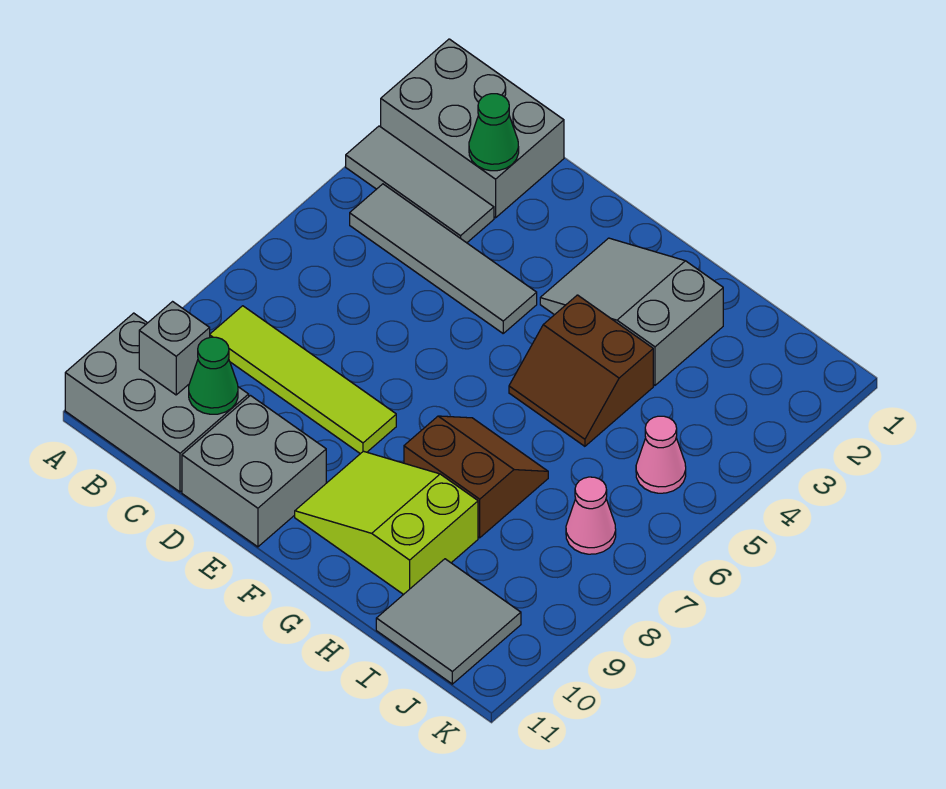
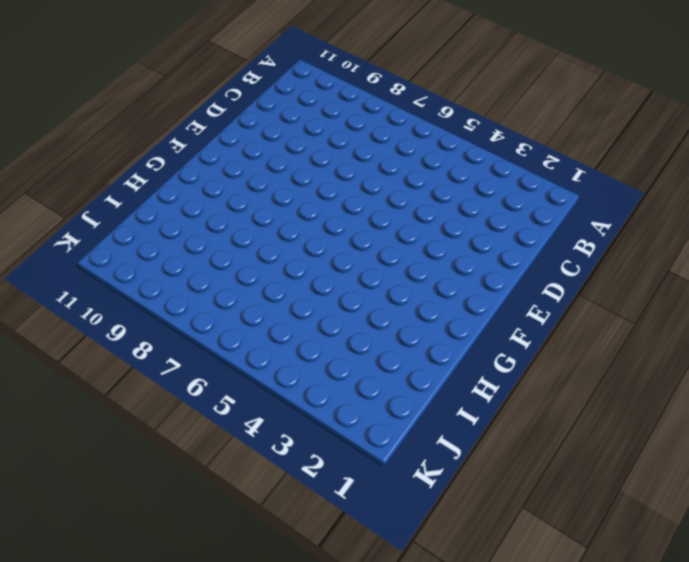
none -> grey brick A1:C2 level 1
none -> grey tile A3:C3 level 1
none -> grey brick A10:C11 level 1

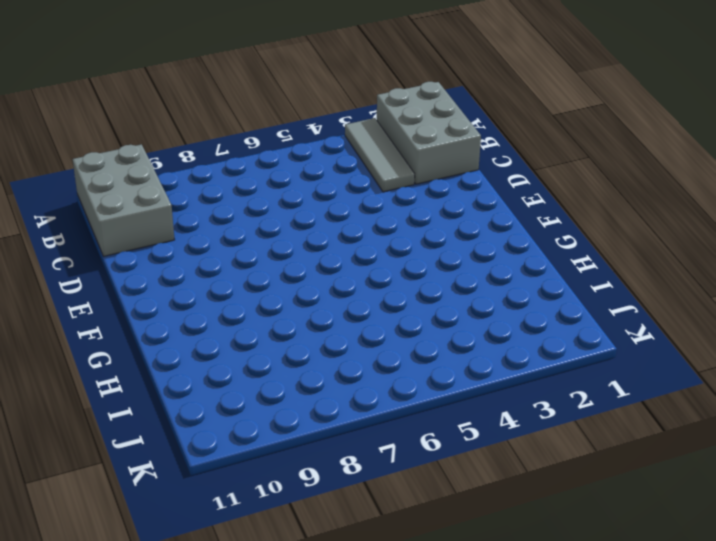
none -> grey tile B4:E4 level 1
none -> lime tile B8:E8 level 1
none -> grey brick D10:E11 level 1

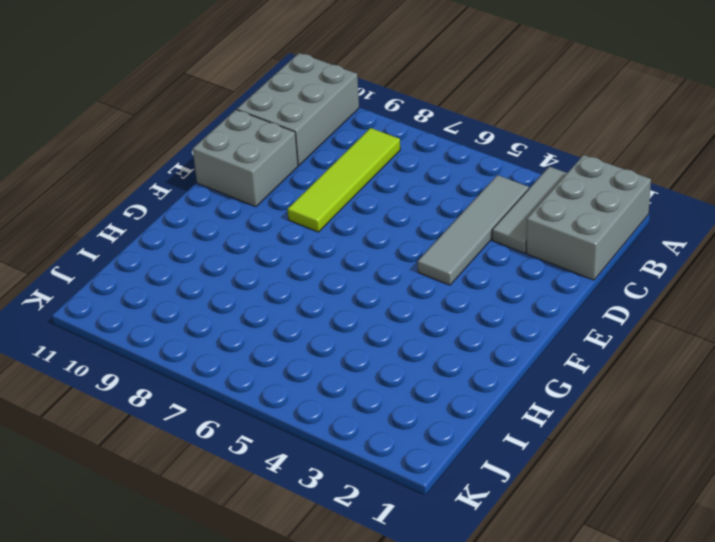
none -> grey slope F2:H3 level 1 top H
none -> lime slope F9:H10 level 1 top H
none -> brown slope G4:H5 level 1 top 4

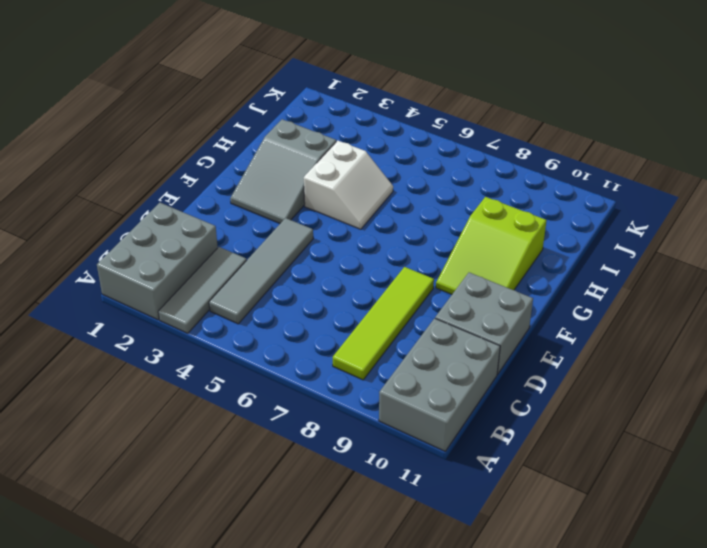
white slope G4:H5 level 1 top 4 -> brown slope G4:H5 level 1 top 4
none -> brown slope G7:H8 level 1 top 8
none -> grey tile I10:J11 level 1
none -> pink cone J5 level 1

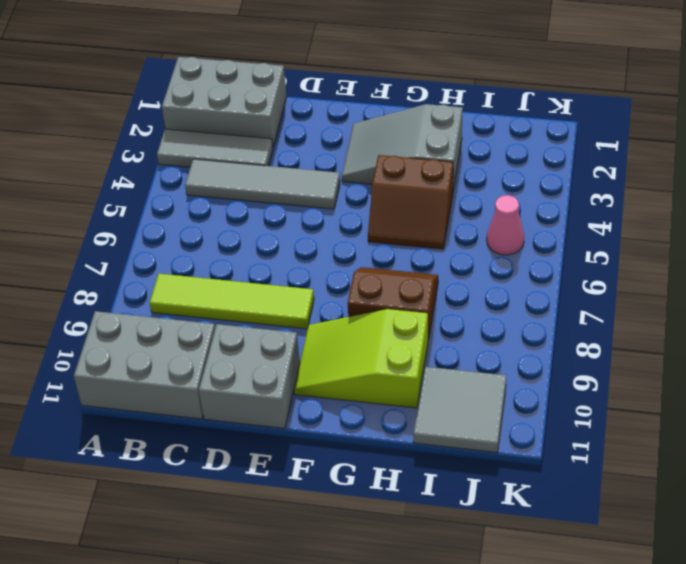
none -> pink cone J7 level 1
none -> grey brick B10 level 2
none -> green cone C2 level 2

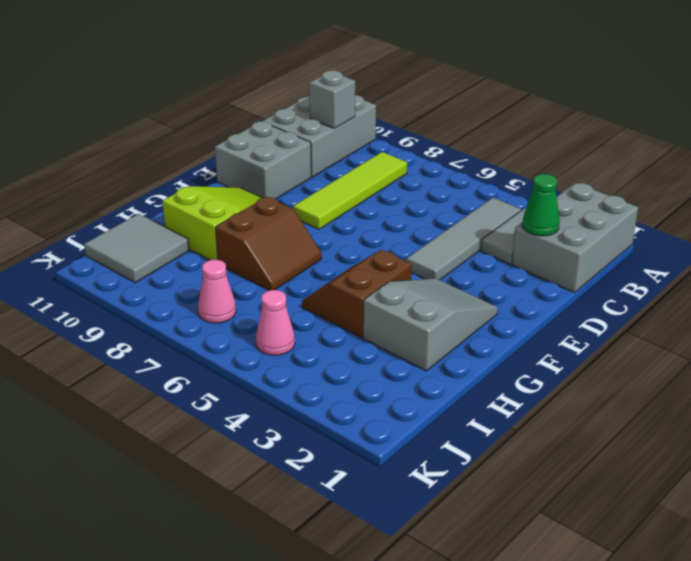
none -> green cone C10 level 2

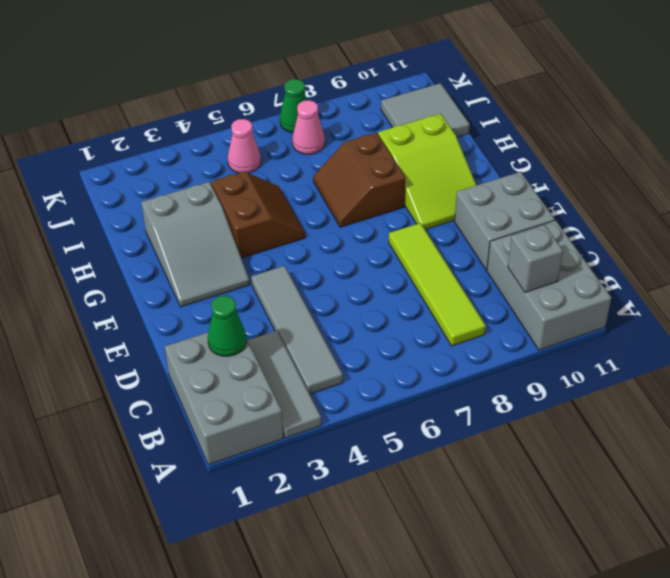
green cone K7 level 1 -> green cone C10 level 2

